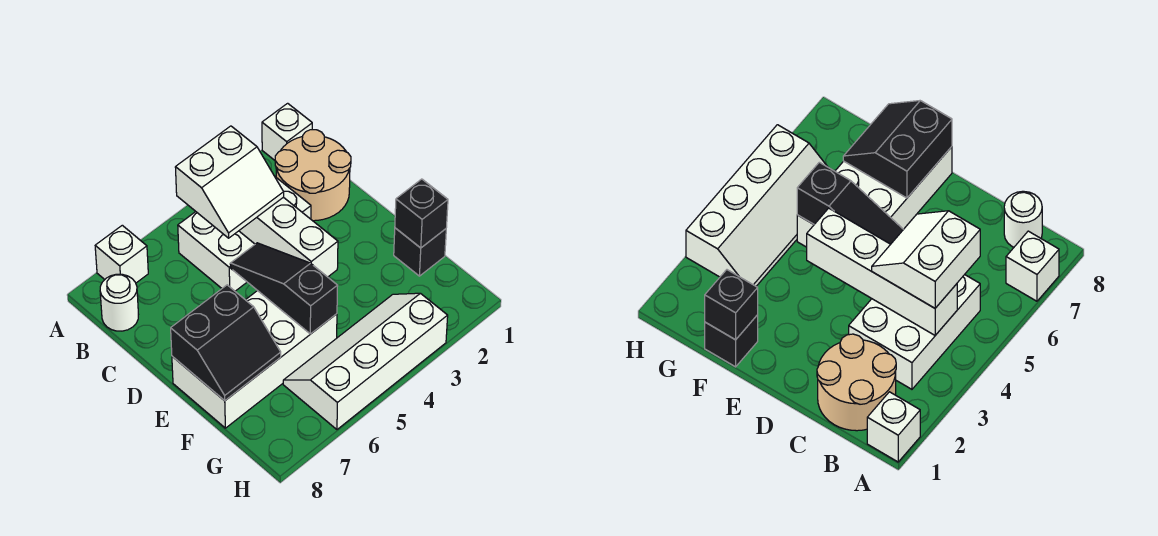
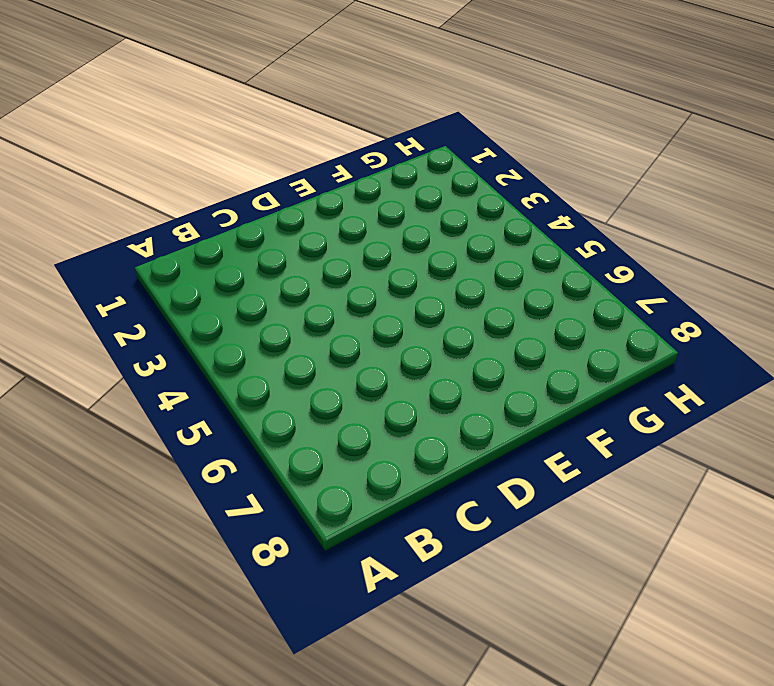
none -> white brick A1 level 1
none -> white brick A7 level 1
none -> tan round brick B1:C2 level 1

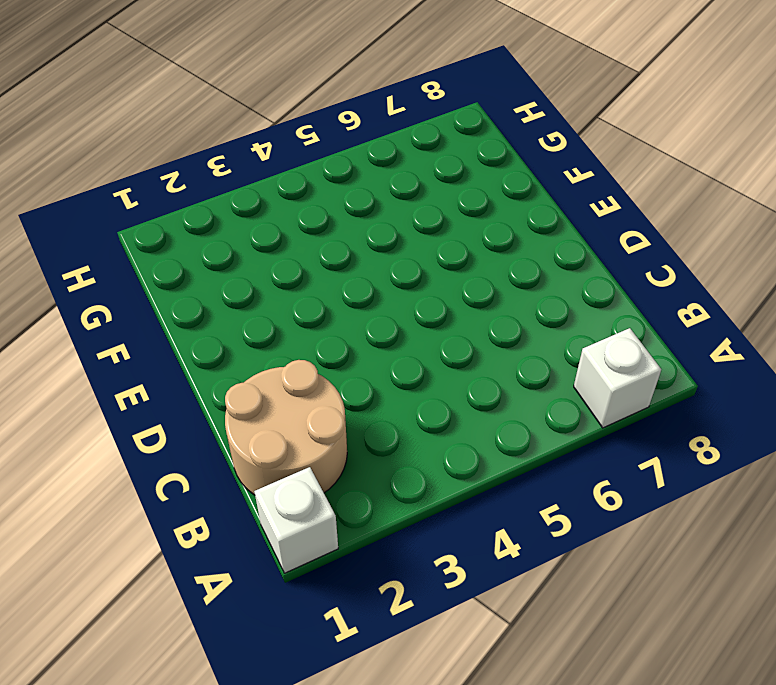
none -> white brick B3:C5 level 1
none -> white round brick B8 level 1
none -> white brick E5:F8 level 1

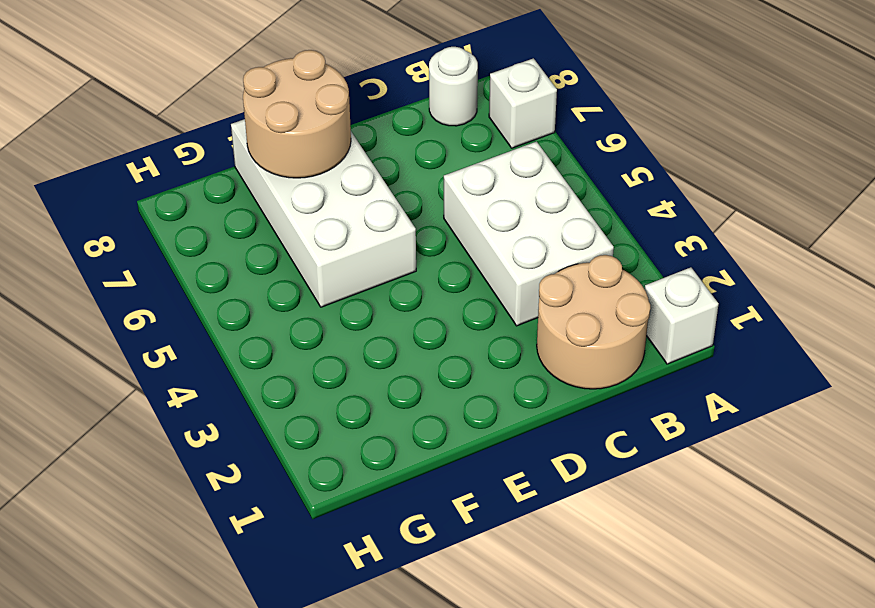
tan round brick E7:F8 level 2 -> black slope E7:F8 level 2 top E
none -> black brick F1 level 1
none -> white slope G3:H6 level 1 top H
none -> white brick B4:E4 level 2

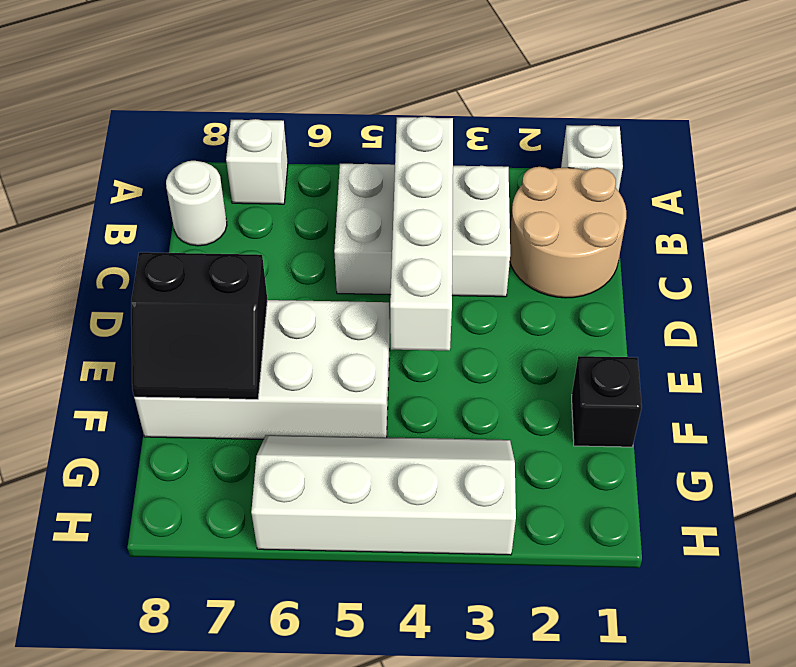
none -> black slope D5:F5 level 2 top F
none -> black brick F1 level 2
none -> white slope B4:C5 level 3 top B

